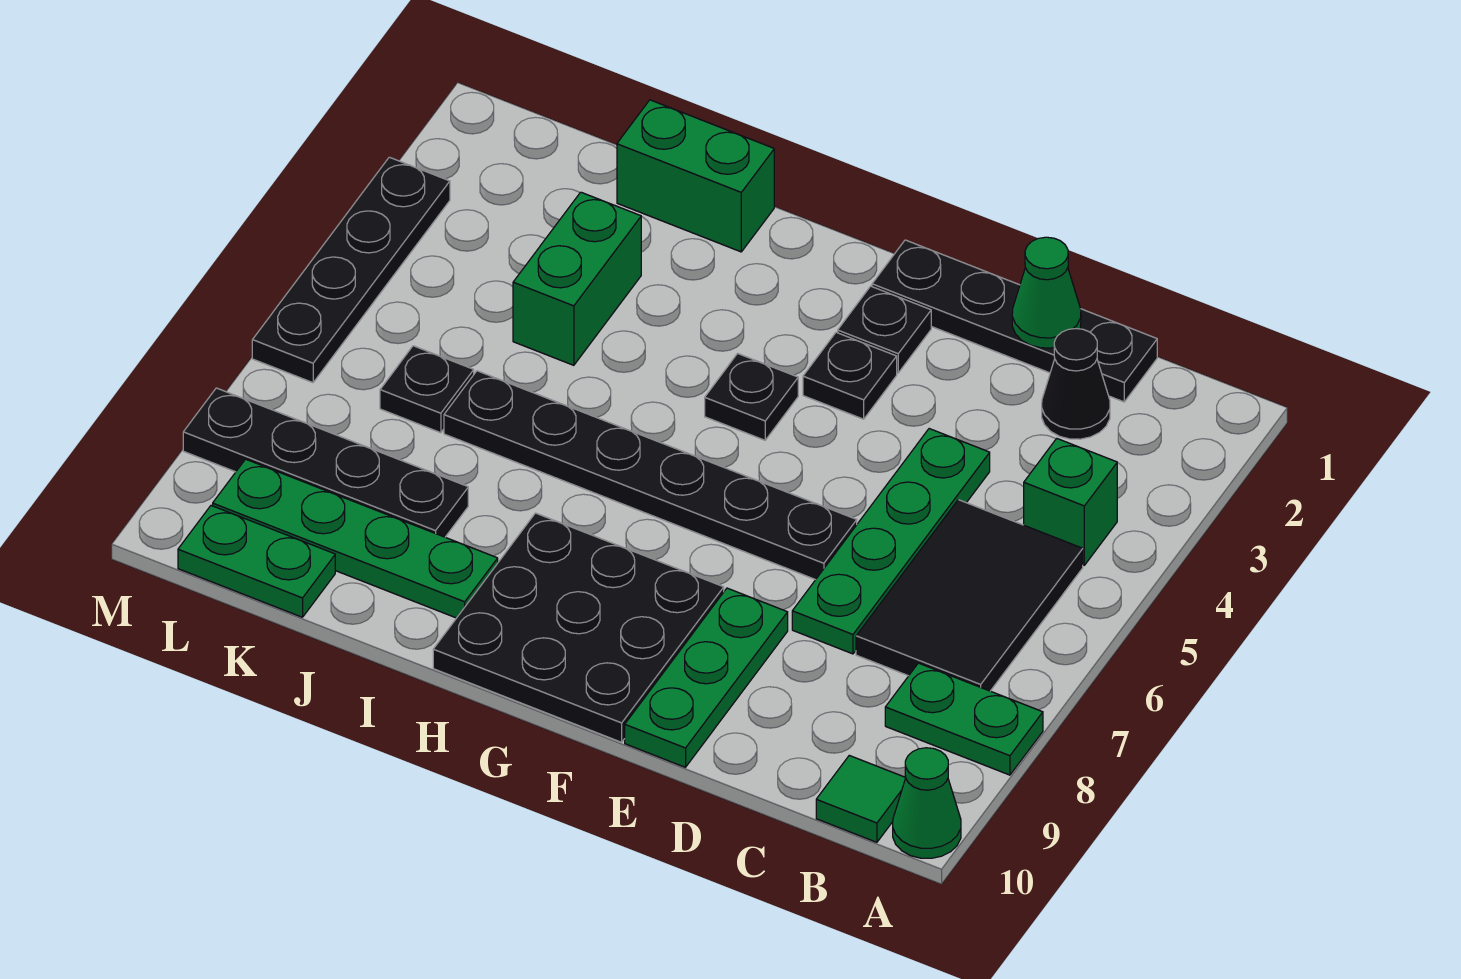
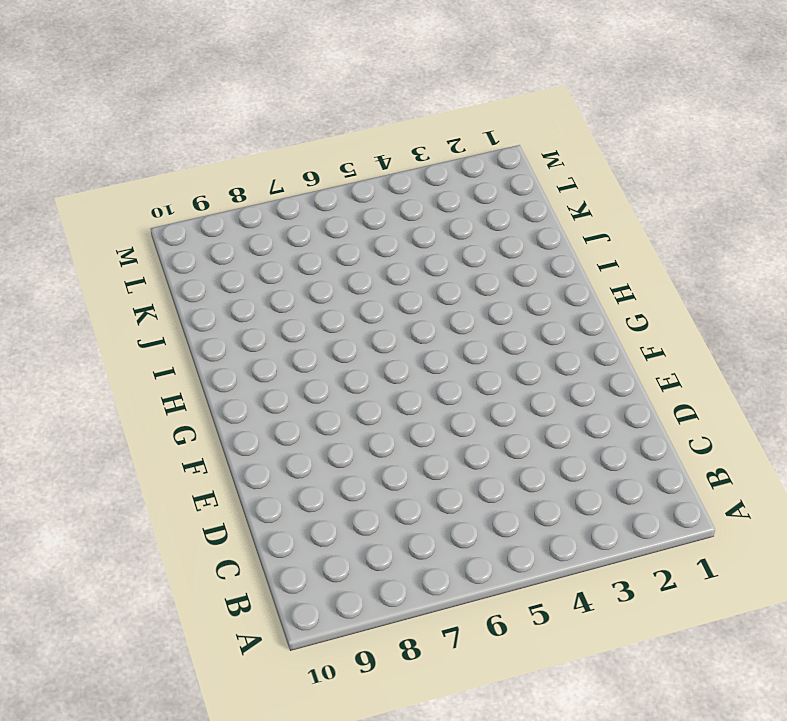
none -> green plate A8:B8 level 1
none -> green cone A10 level 1
none -> green brick B4 level 1

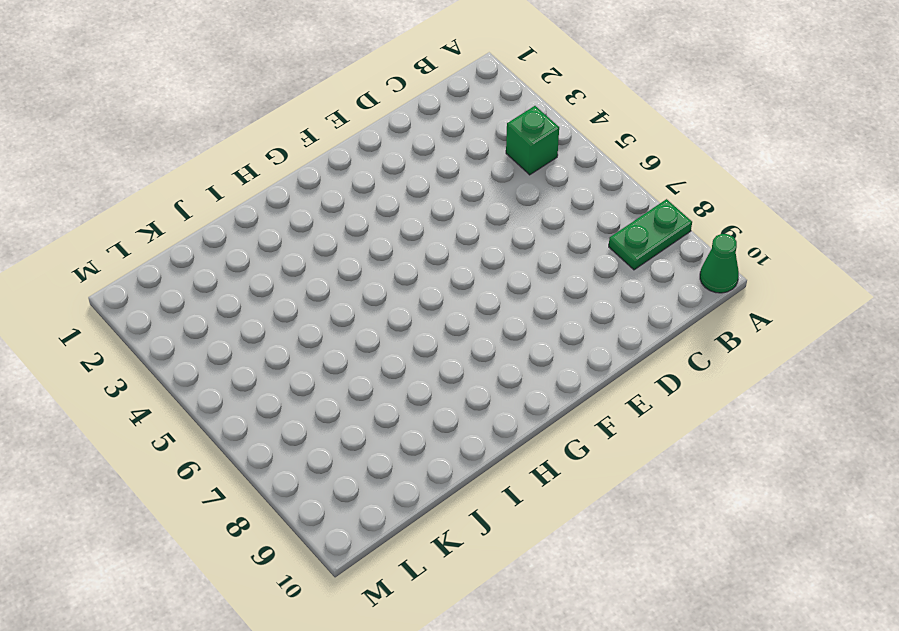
none -> black tile B5:C7 level 1
none -> green tile B10 level 1
none -> black plate C1:F1 level 1

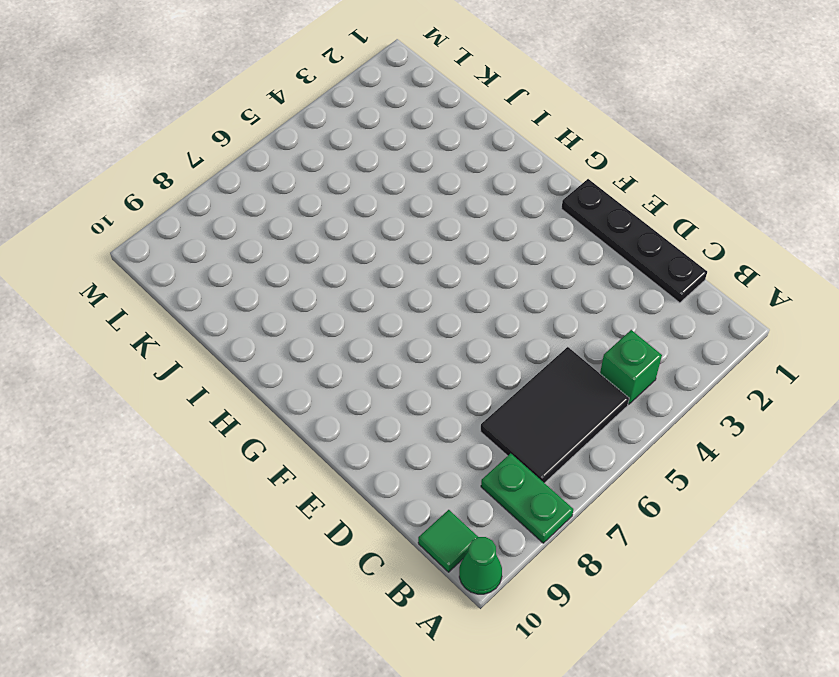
none -> black cone C2 level 1
none -> green plate D4:D7 level 1
none -> black plate E6:J6 level 1

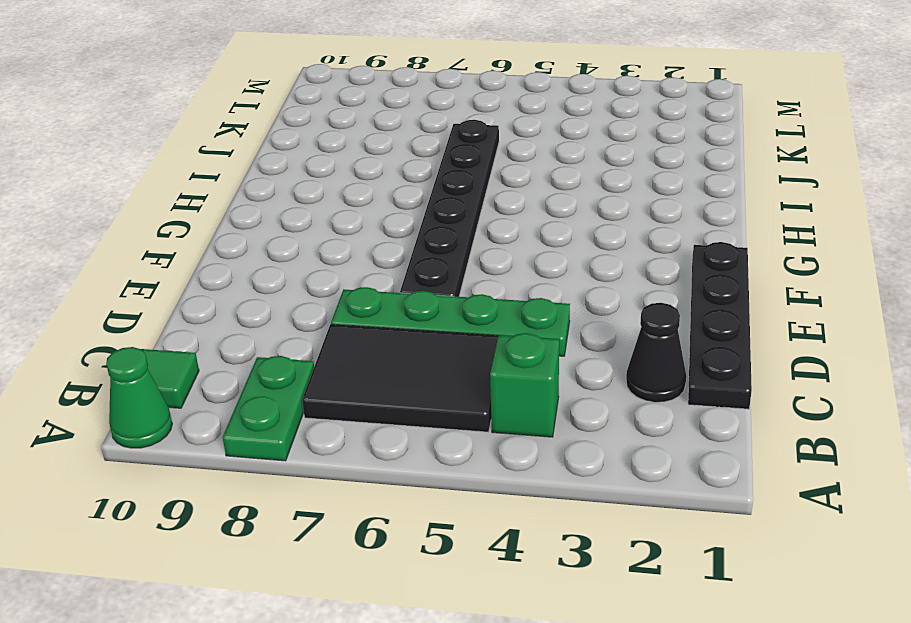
none -> green plate E8:E10 level 1
none -> black plate F2 level 1
none -> black plate F3 level 1

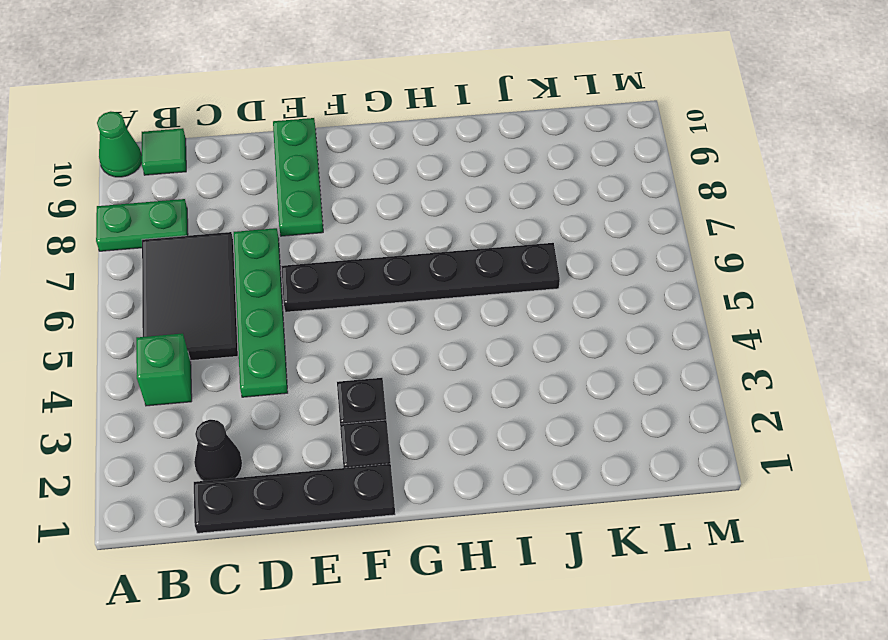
none -> black plate F8:H10 level 1
none -> black plate G4 level 1
none -> green brick I1:J1 level 1

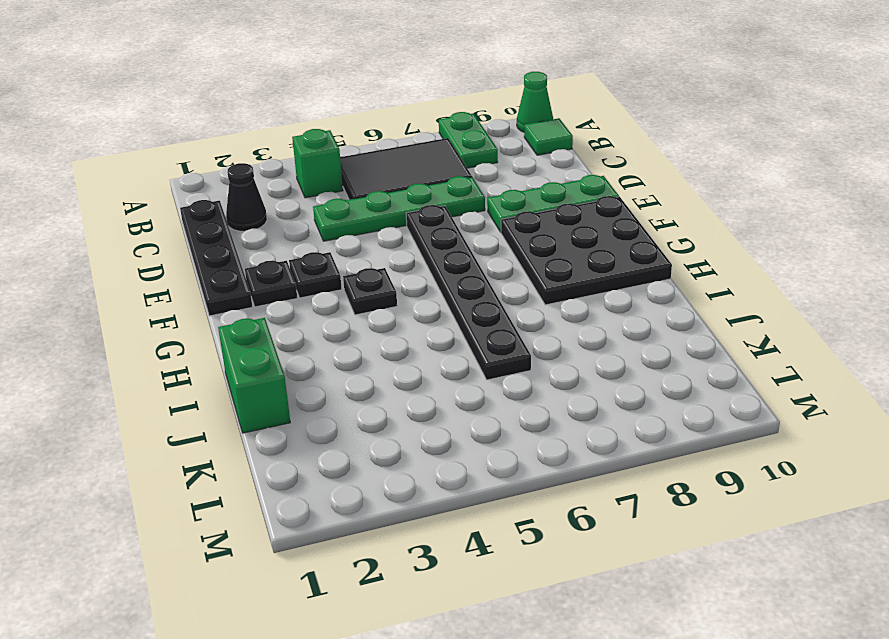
none -> green plate I9:L9 level 1
none -> green brick J3:J4 level 1
none -> black plate J8:M8 level 1

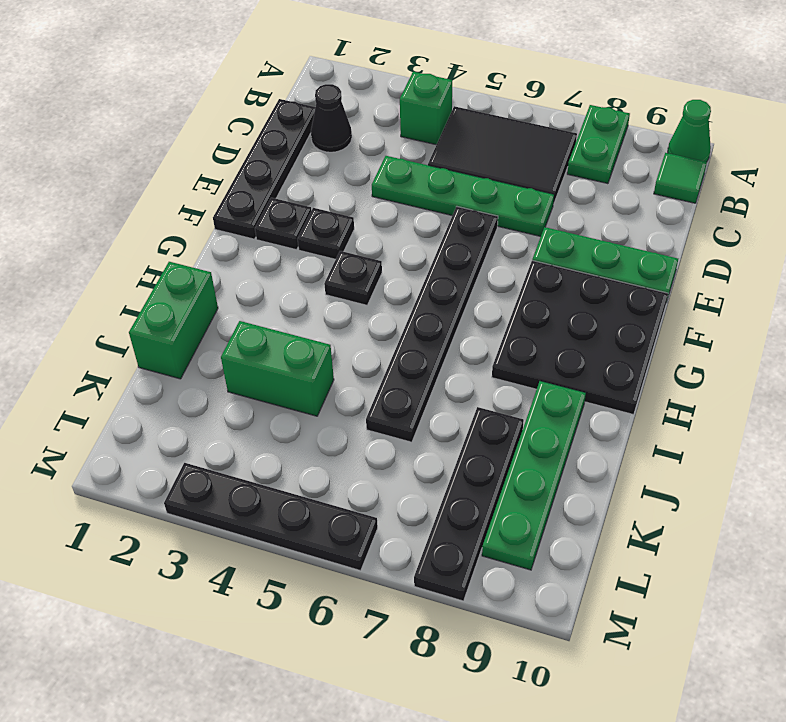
none -> black plate K6 level 1
none -> green plate K10:L10 level 1
none -> green cone D1 level 2

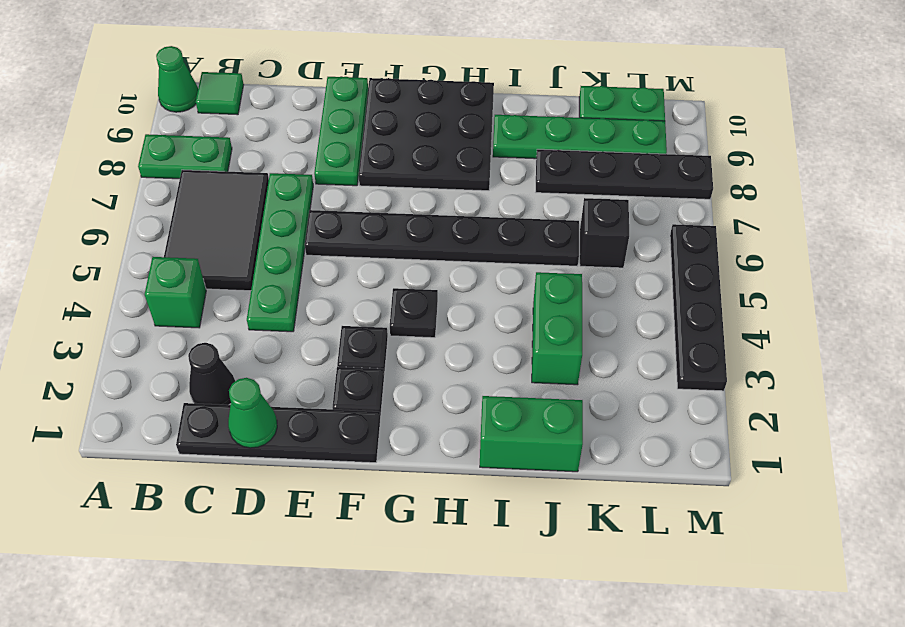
black brick K6 level 1 -> black plate K6 level 1

